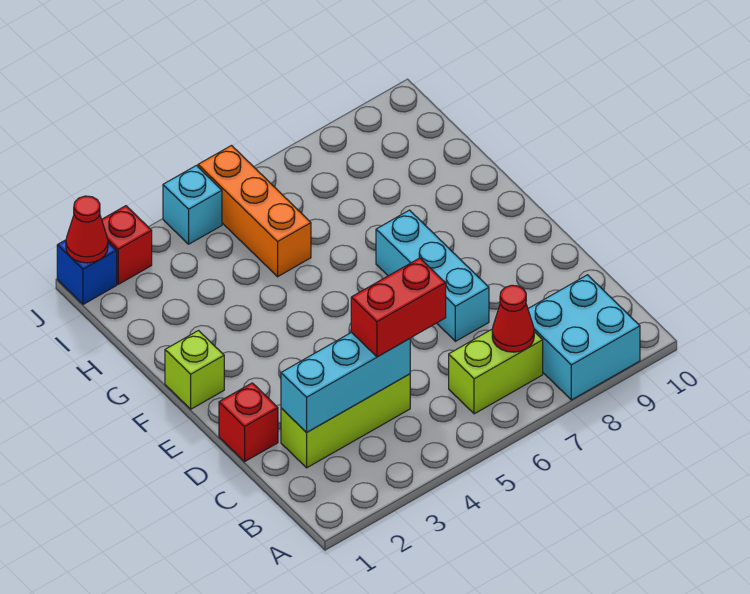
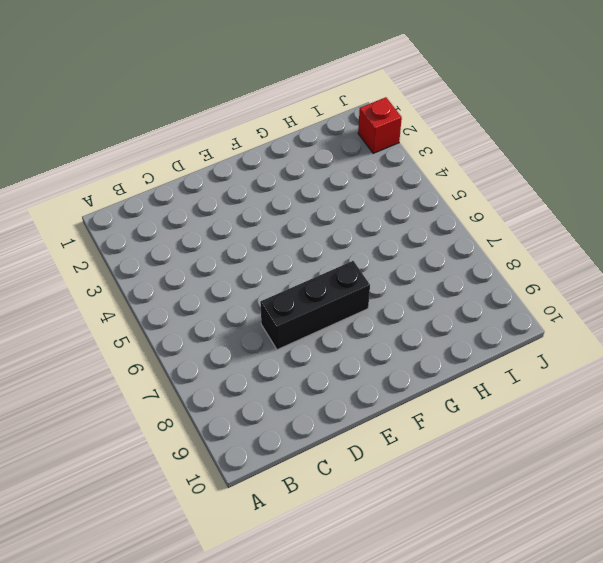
black brick D7:F7 level 1 -> cyan brick D7:F7 level 1
none -> cyan brick A8:B9 level 1
none -> lime brick B6:B7 level 1
none -> lime brick C2:C4 level 1

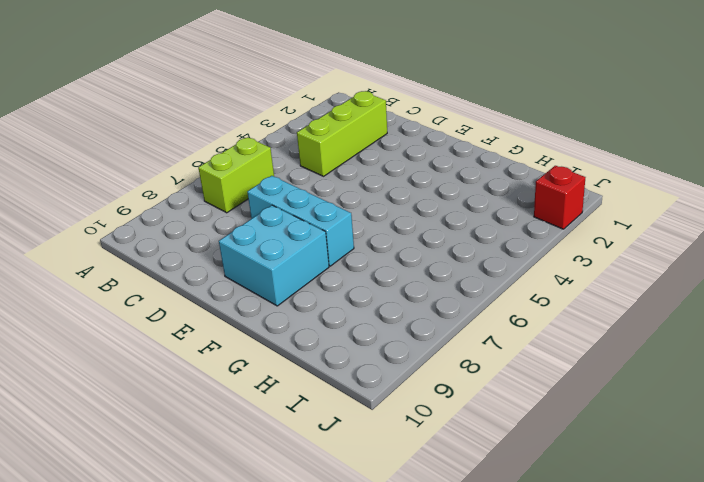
cyan brick E8:F9 level 1 -> cyan brick A8:B9 level 1
none -> red brick D1 level 1
none -> lime brick F1 level 1
none -> orange brick H5:J5 level 1

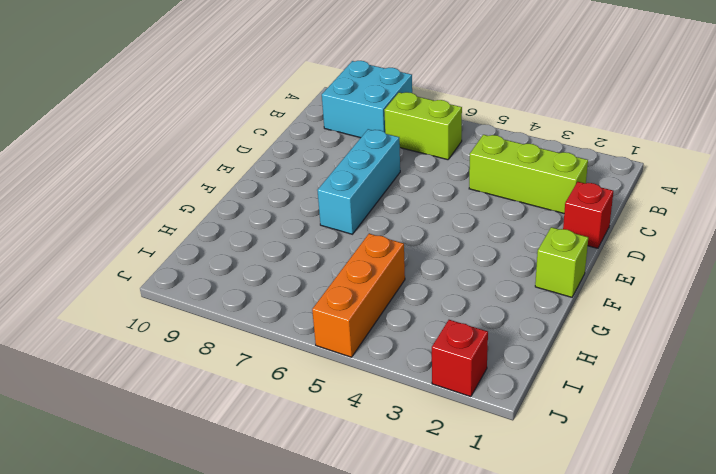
none -> blue brick J1 level 1
none -> cyan brick J4 level 1
none -> red cone B7 level 2

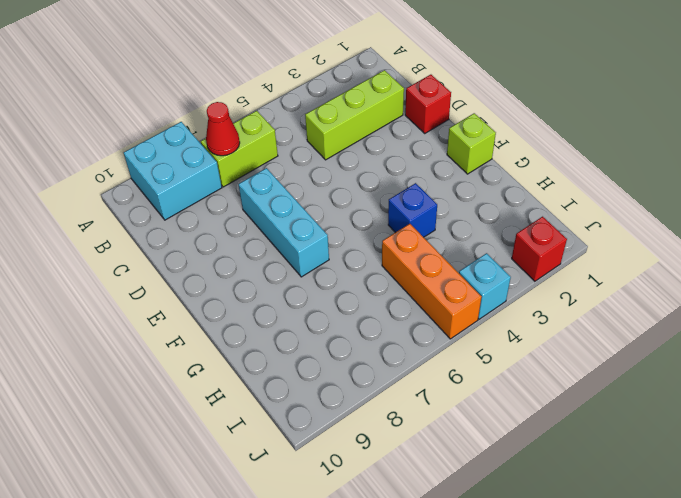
blue brick G4 level 1 -> blue brick J1 level 1
none -> cyan brick C2:C4 level 2
none -> red cone J1 level 2
none -> red brick C4:C5 level 3

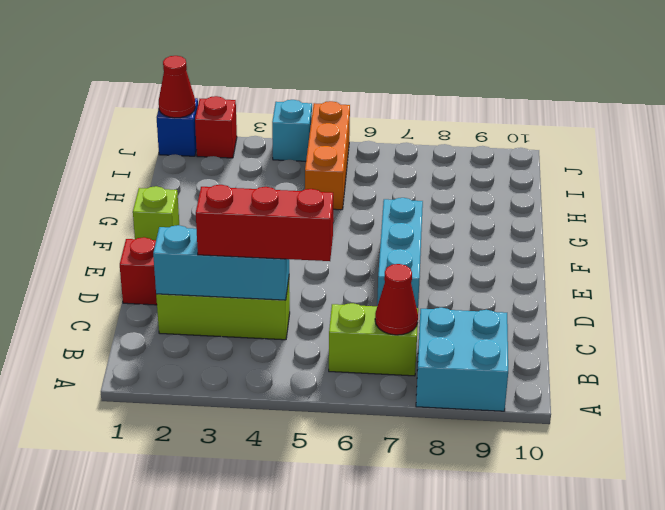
red brick C3:C5 level 3 -> red brick C4:C5 level 3

